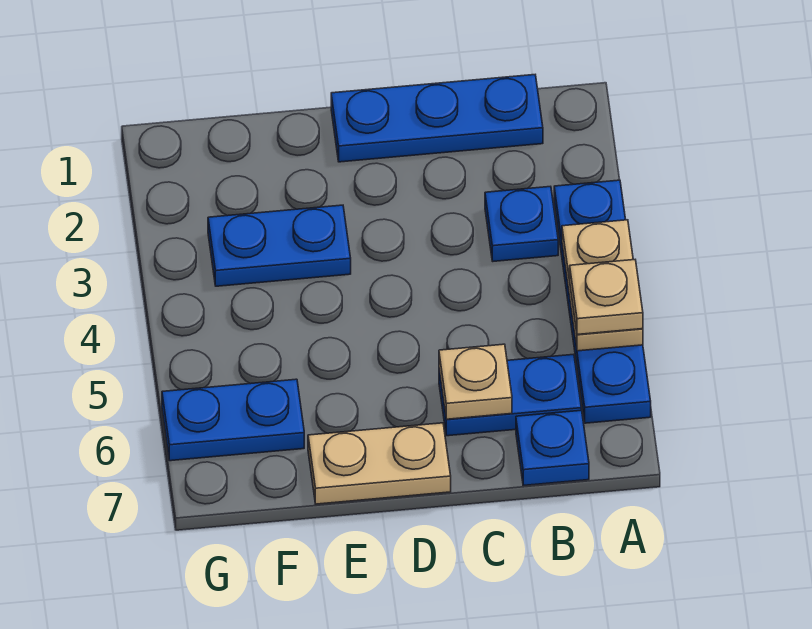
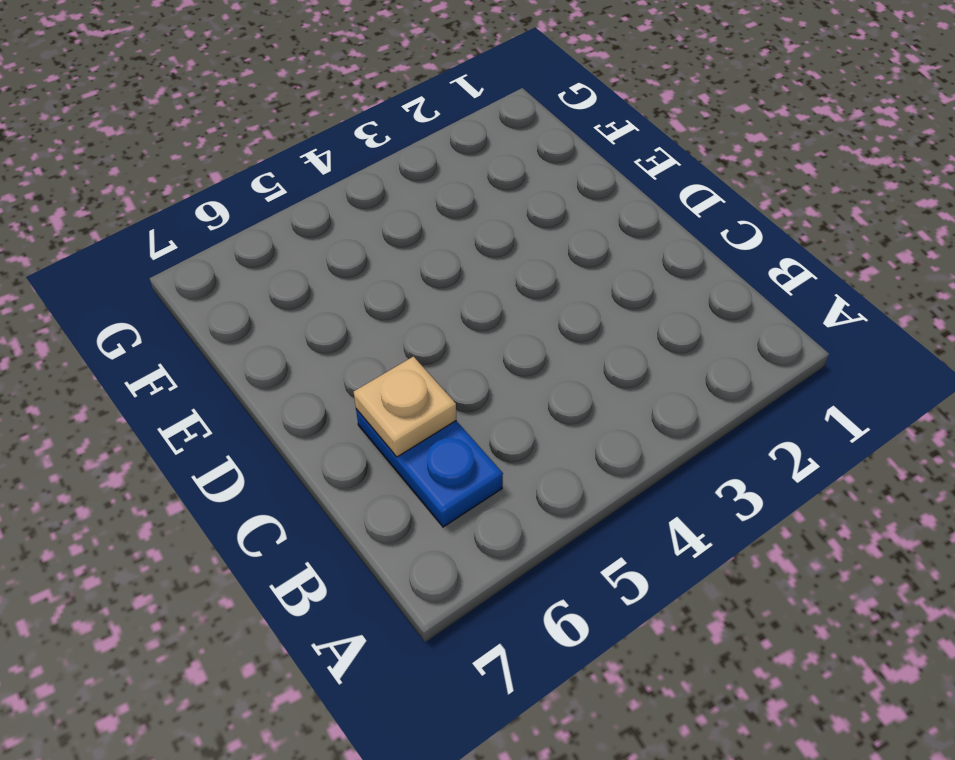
none -> blue plate A3:A6 level 1
none -> blue plate B1:D1 level 1

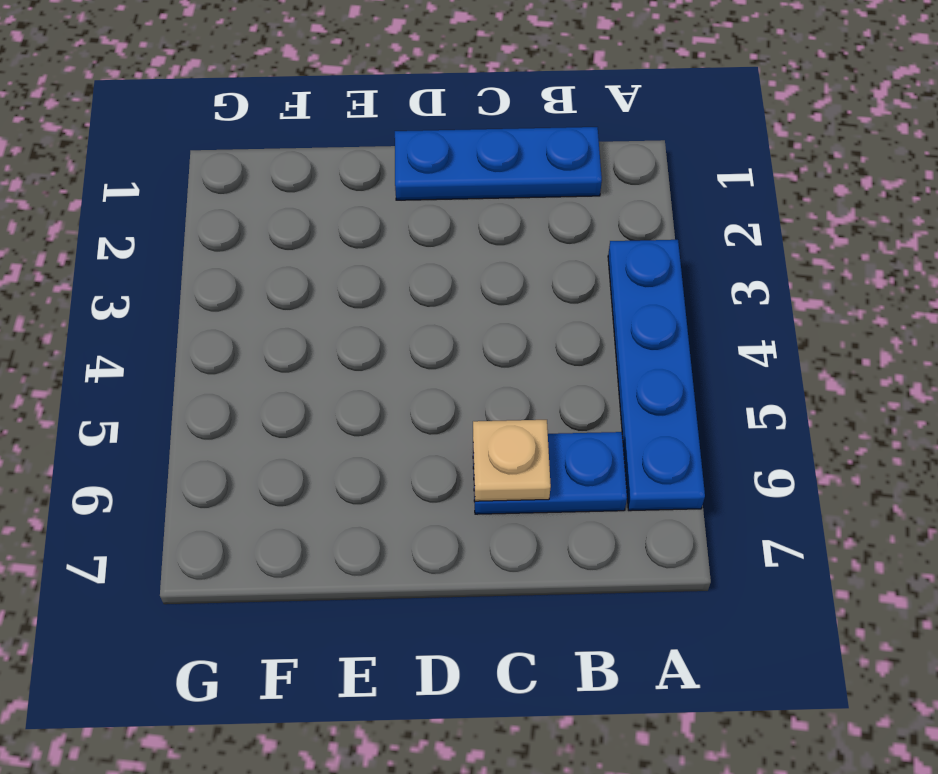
none -> blue plate B3 level 1
none -> blue plate B7 level 1

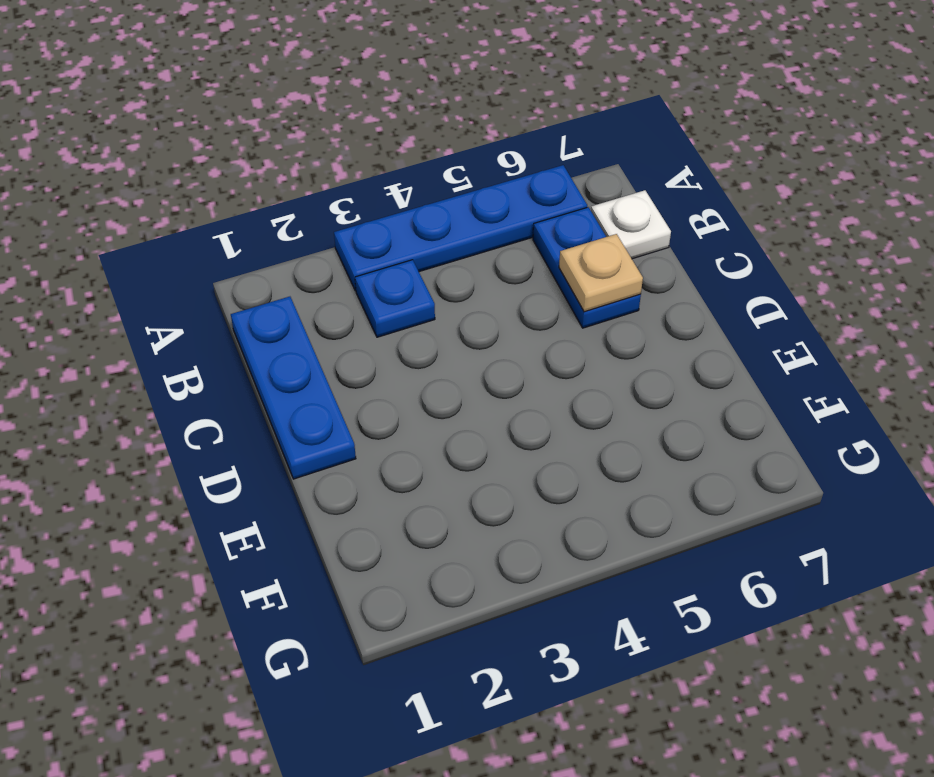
white plate B7 level 1 -> blue plate B7 level 1
none -> tan plate D7:E7 level 1
none -> blue plate E3:F3 level 1

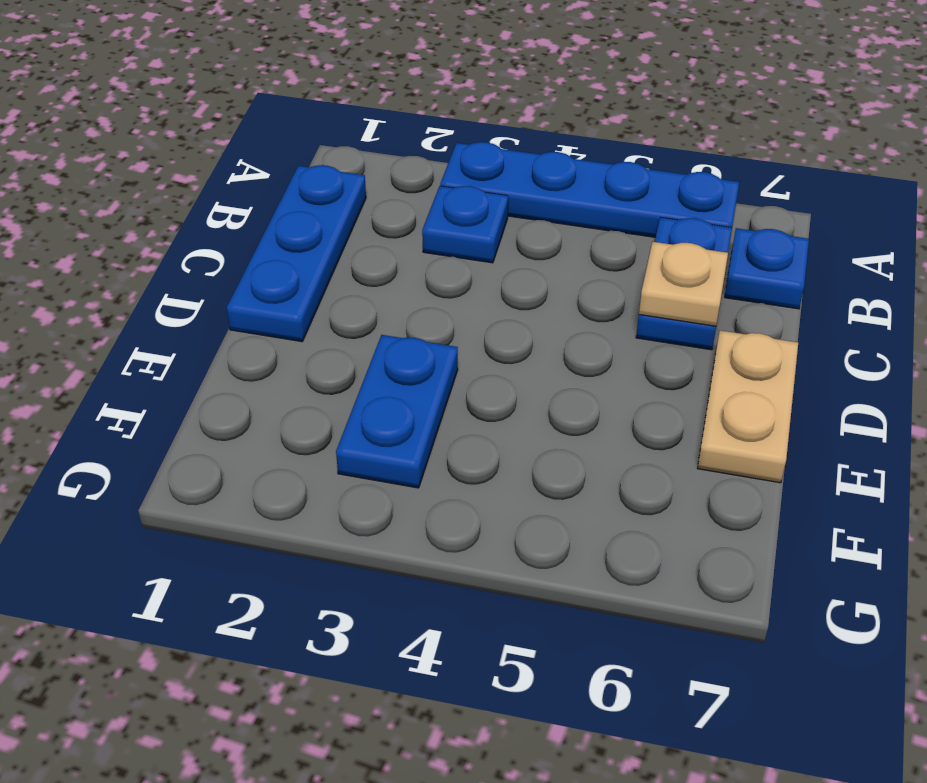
none -> blue plate F6:G6 level 1
none -> tan plate A4:A5 level 2

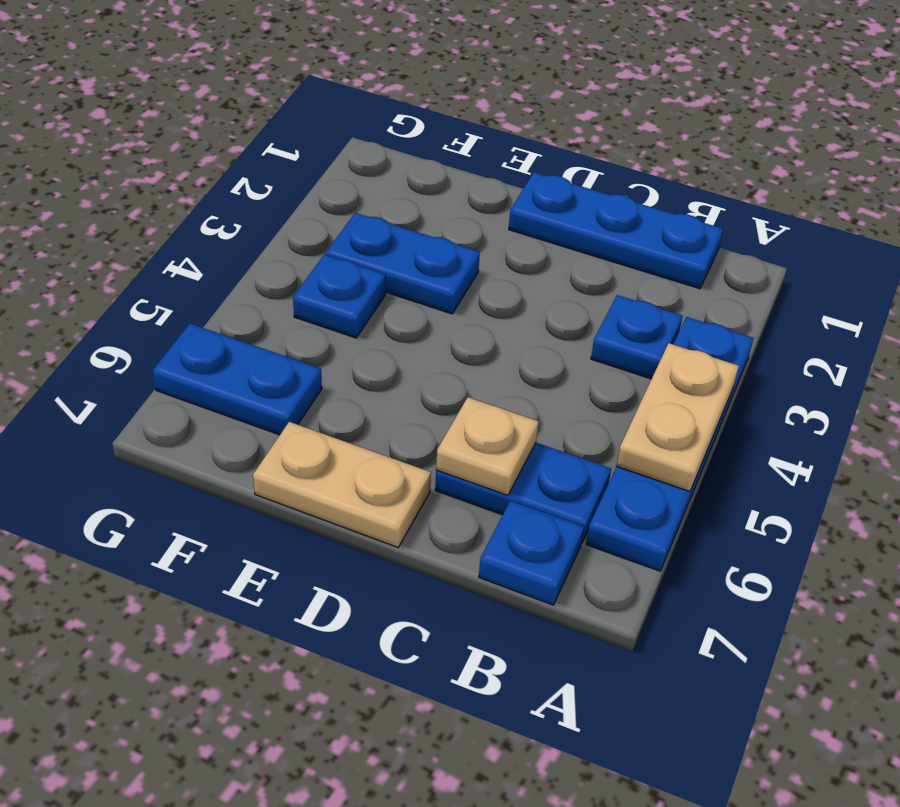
blue plate F4 level 1 -> none
none -> tan plate A5 level 3

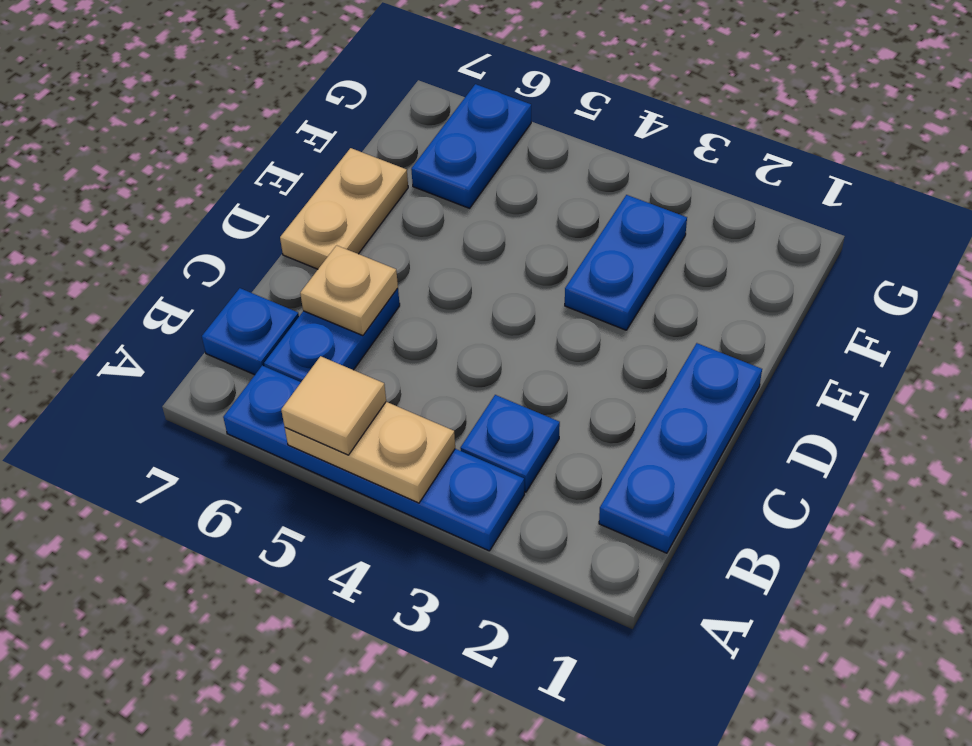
tan tile A5 level 3 -> tan plate A5 level 3

